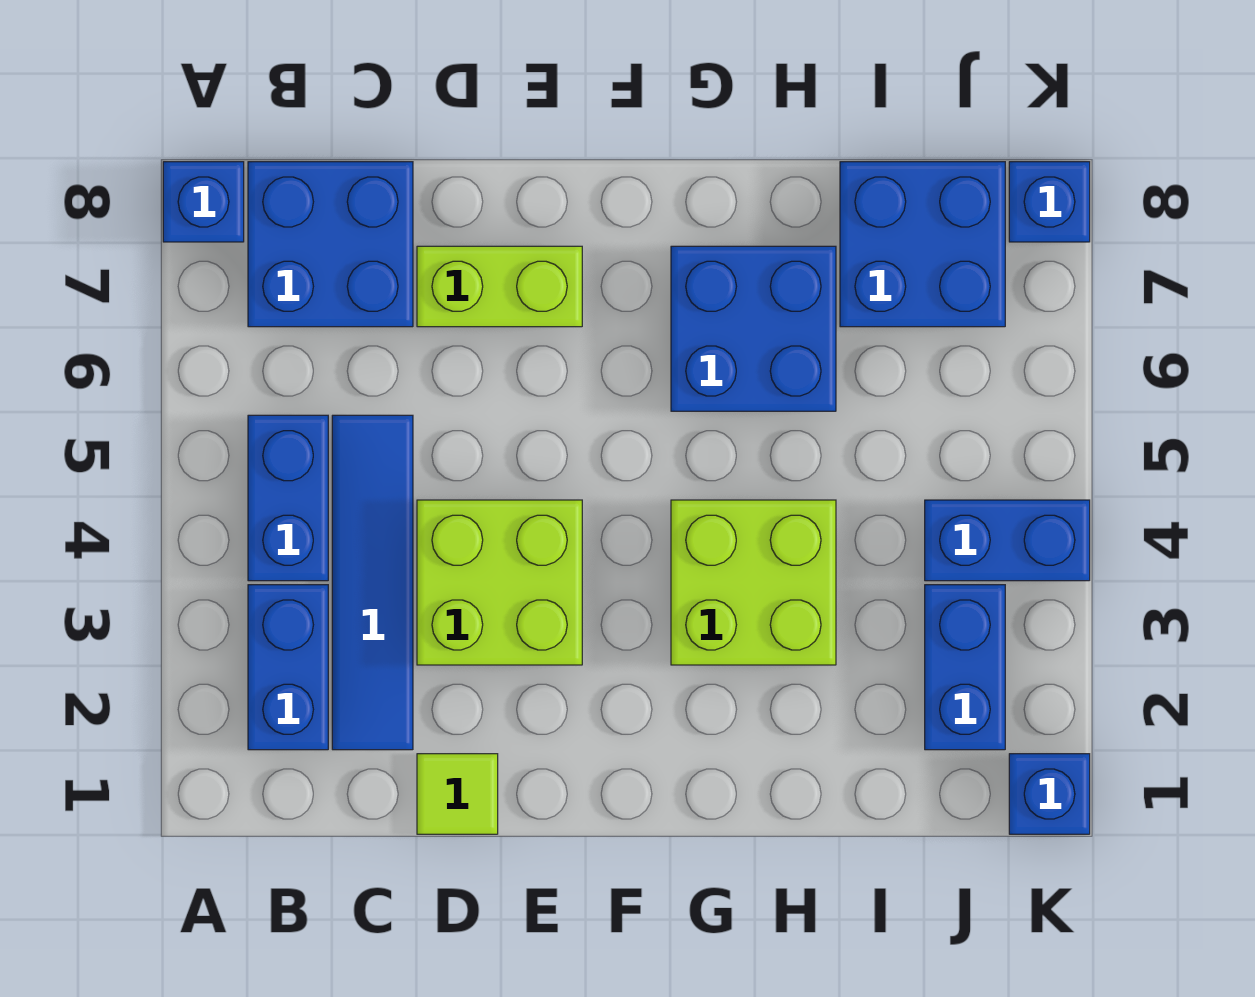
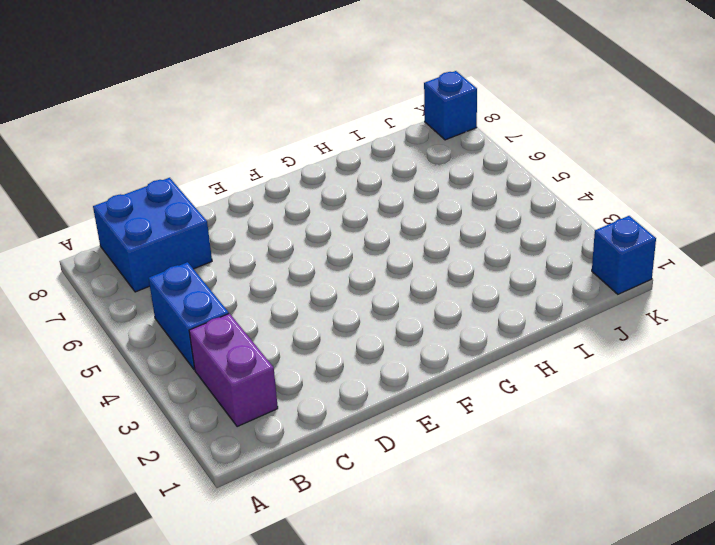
purple brick B2:B3 level 1 -> blue brick B2:B3 level 1
none -> blue brick A8 level 1
none -> blue tile C2:C5 level 1
none -> lime tile D1 level 1

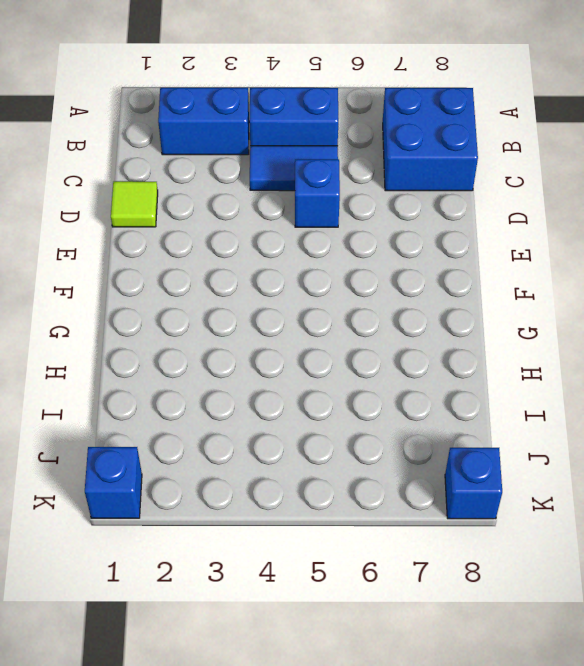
blue tile C4:C5 level 1 -> blue tile C2:C5 level 1
blue brick D5 level 1 -> blue brick A8 level 1
none -> lime brick D3:E4 level 1
none -> lime brick D7:E7 level 1
none -> lime brick G3:H4 level 1

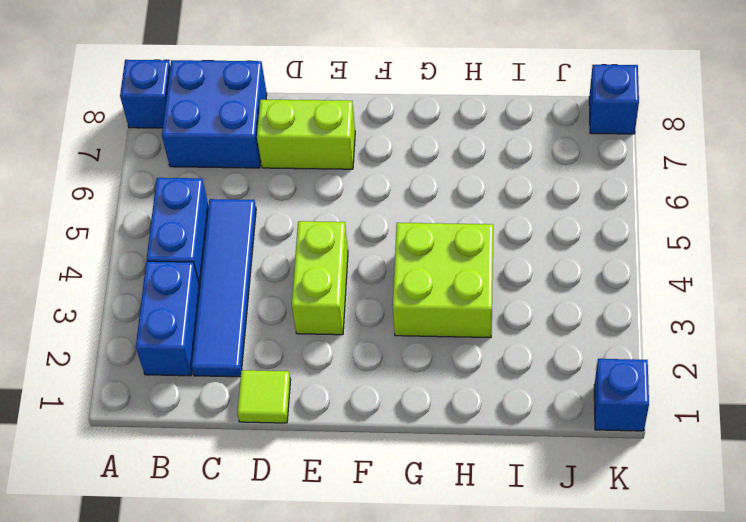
lime brick E3:E4 level 1 -> lime brick D3:E4 level 1
none -> blue brick G6:H7 level 1
none -> blue brick I7:J8 level 1
none -> blue brick J2:J3 level 1

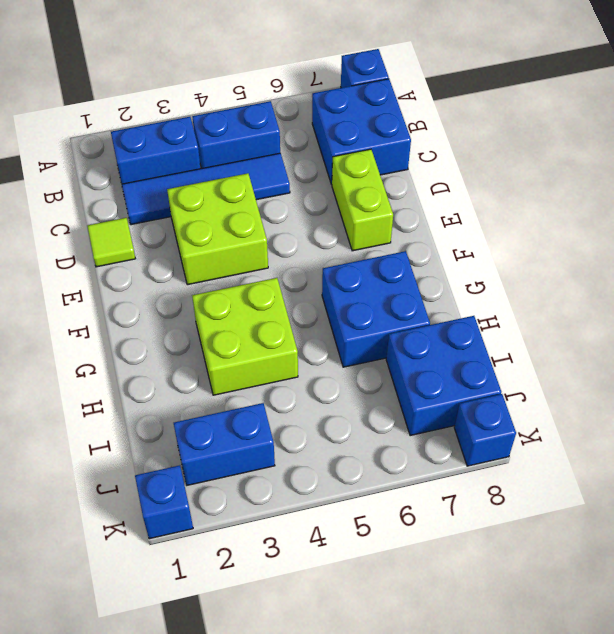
none -> blue brick J4:K4 level 1

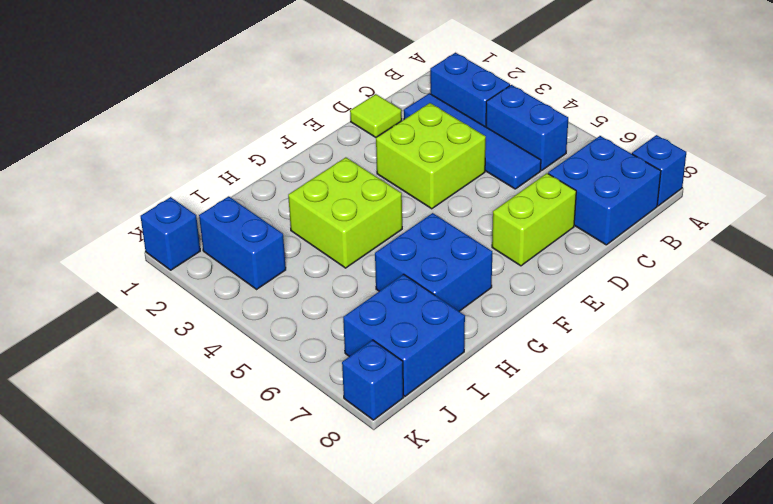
none -> blue brick J4:K4 level 1

